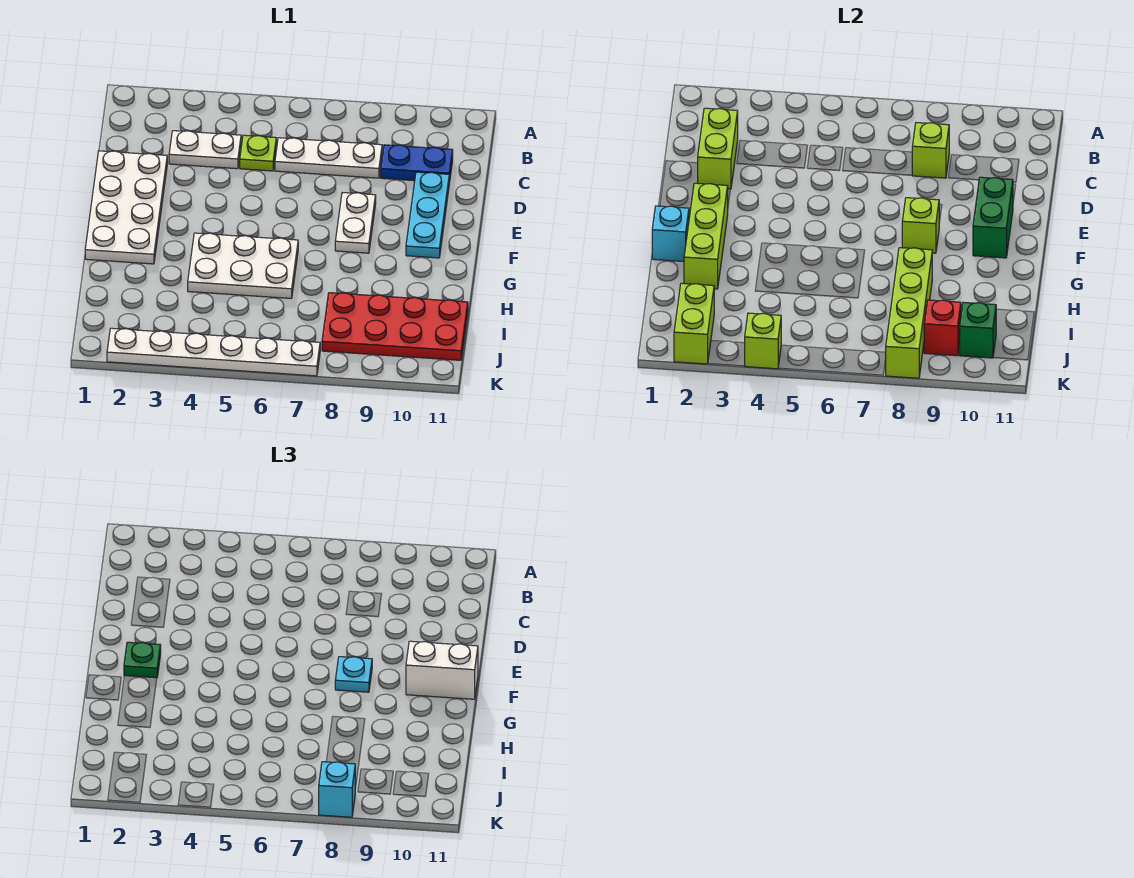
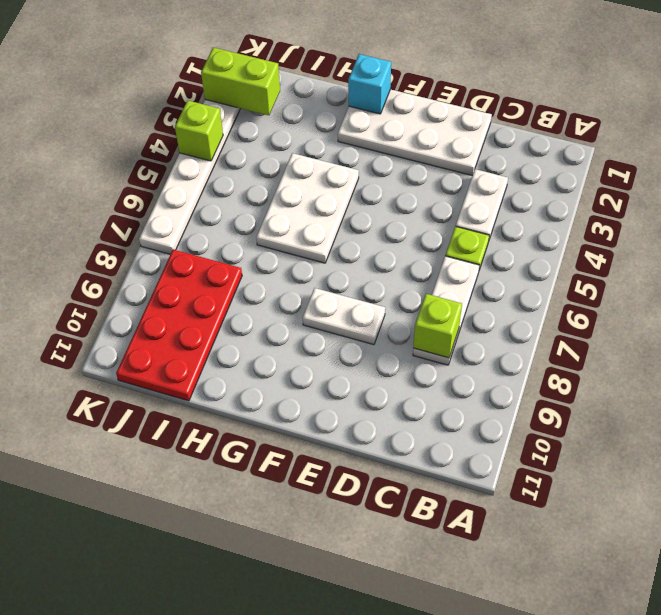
none -> blue plate C9:C10 level 1
none -> cyan plate D10:F10 level 1
none -> lime brick C2:D2 level 2

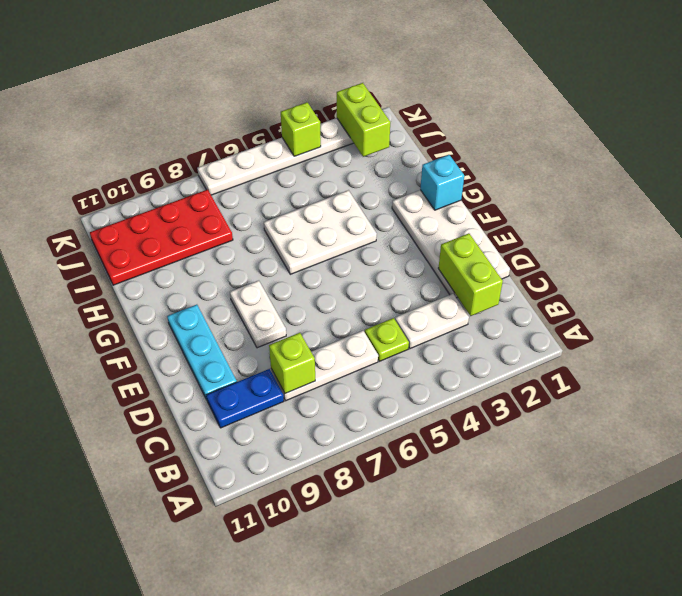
none -> green brick E10:F10 level 2
none -> lime brick F2:H2 level 2
none -> lime brick F8 level 2

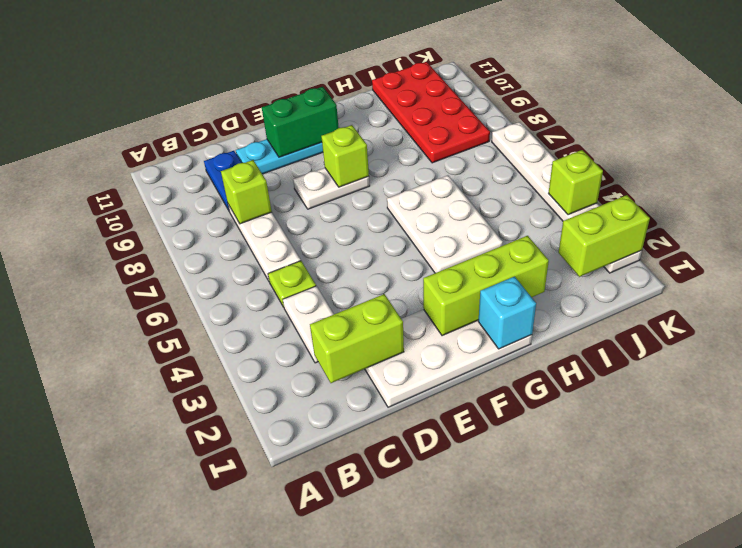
none -> lime brick H8:K8 level 2
none -> red brick J9 level 2
none -> green brick J10 level 2

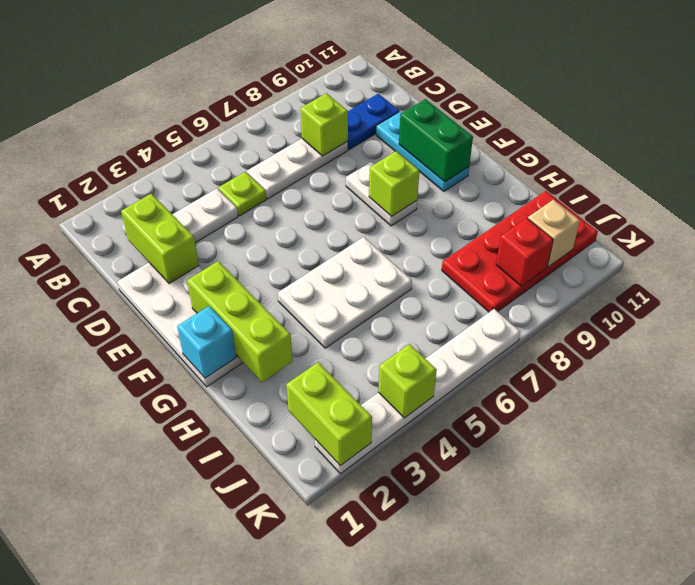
tan brick J10 level 2 -> green brick J10 level 2
none -> lime brick H8:K8 level 2
none -> green plate F2 level 3
none -> cyan plate F8 level 3

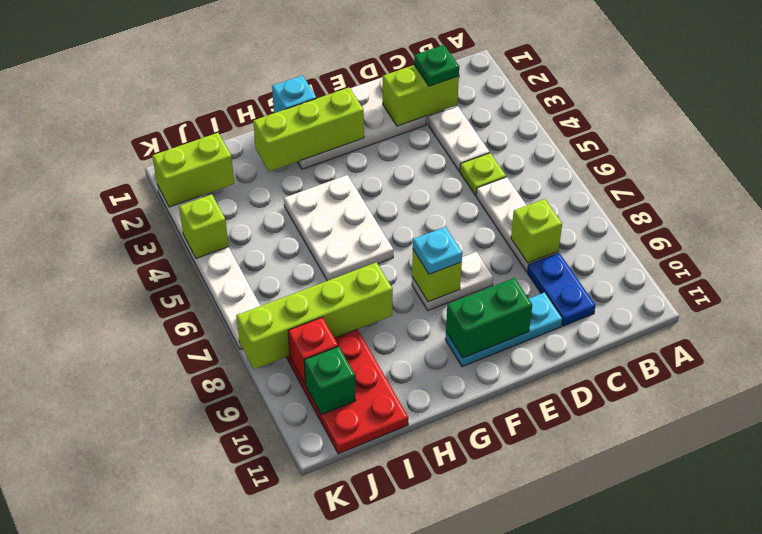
green plate C2 level 3 -> green plate F2 level 3
none -> white brick F10:F11 level 3
none -> cyan brick K8 level 3

